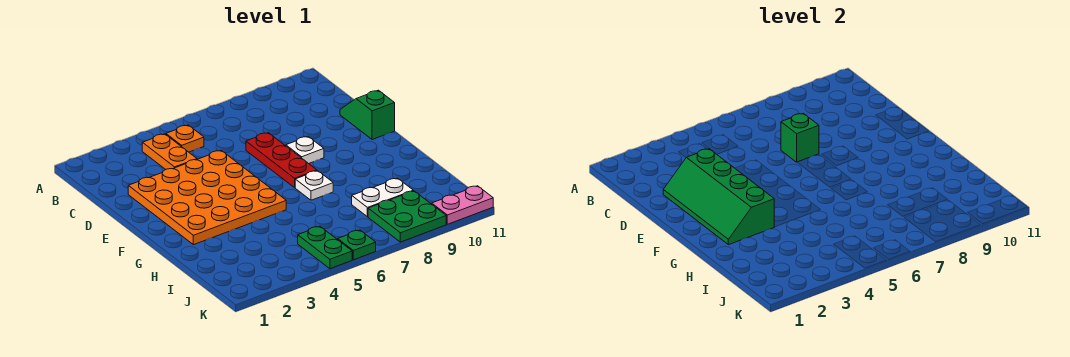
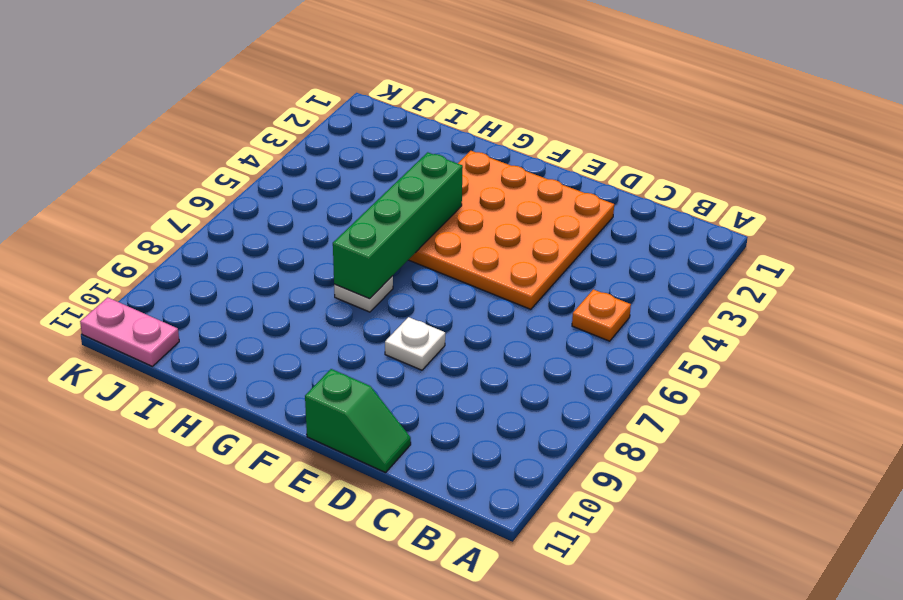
green brick G4:G7 level 2 -> none
pink plate J11:K11 level 1 -> pink plate K10:K11 level 1
none -> orange plate B4:C4 level 1
none -> red plate D7:F7 level 1
none -> white plate I8:I9 level 1

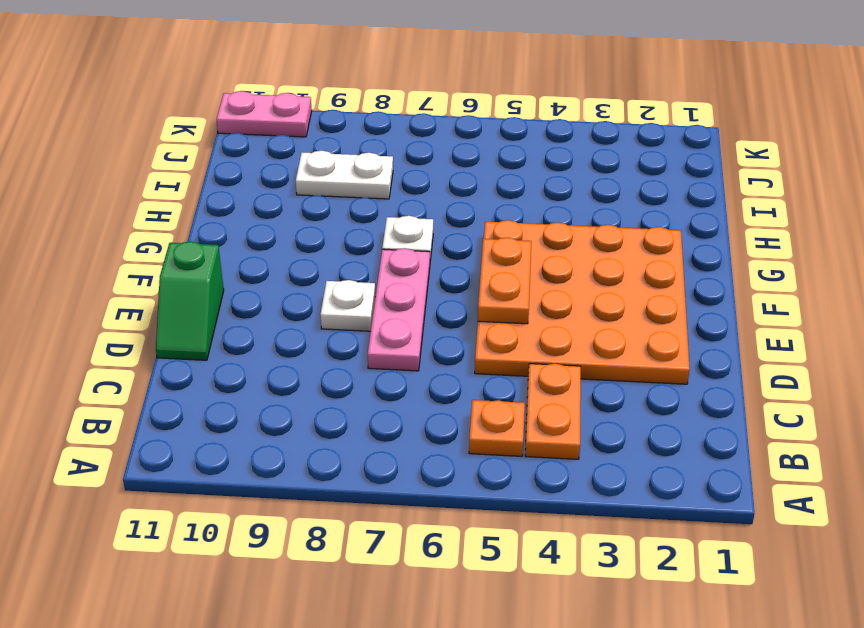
pink plate D7:F7 level 1 -> red plate D7:F7 level 1
orange plate E5:F5 level 2 -> none
none -> green plate J5:K5 level 1
none -> green plate J8:K9 level 1
none -> green plate K6 level 1

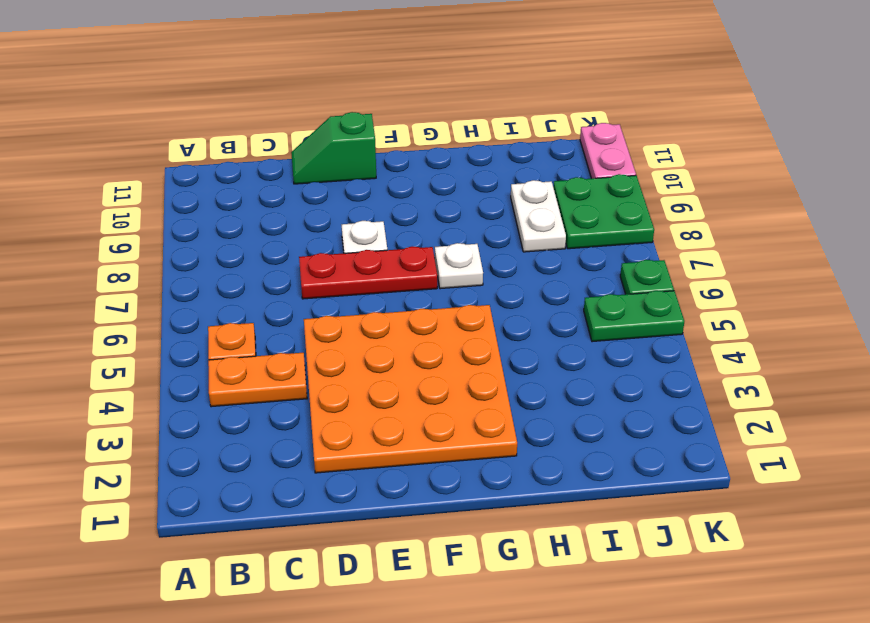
none -> green slope D2:G3 level 2 top 3
none -> green brick D7 level 2

